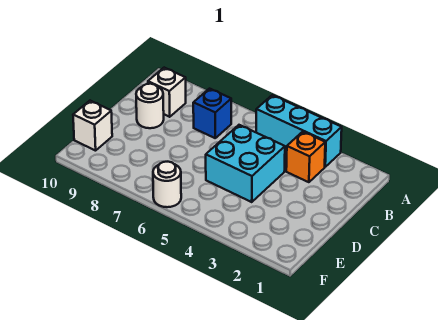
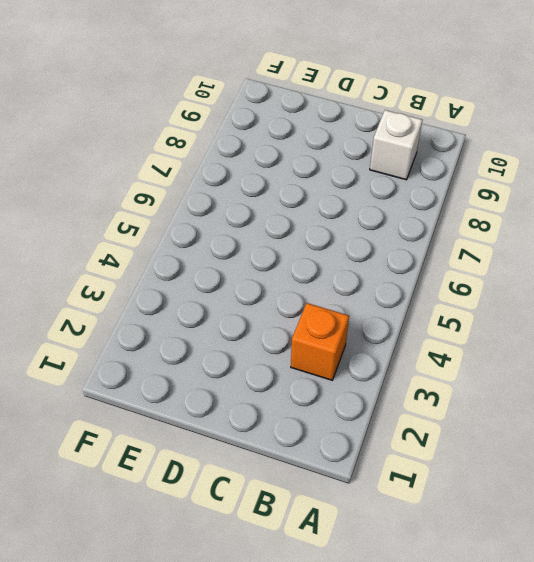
none -> cyan brick A3:A5 level 1
none -> blue brick B7 level 1

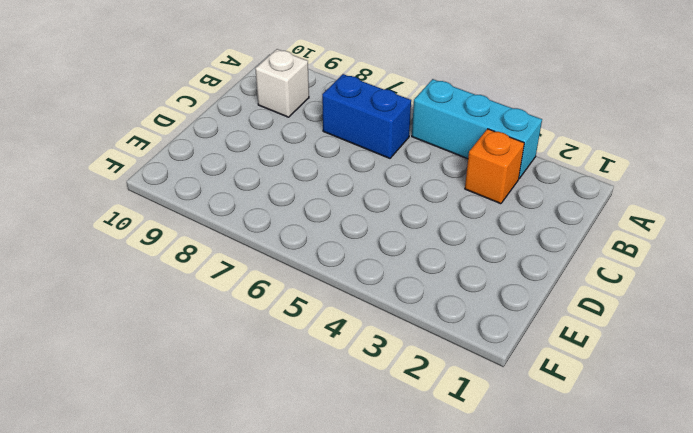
blue brick B6:B7 level 1 -> blue brick B7 level 1
none -> cyan brick C4:D5 level 1
none -> white round brick C9 level 1

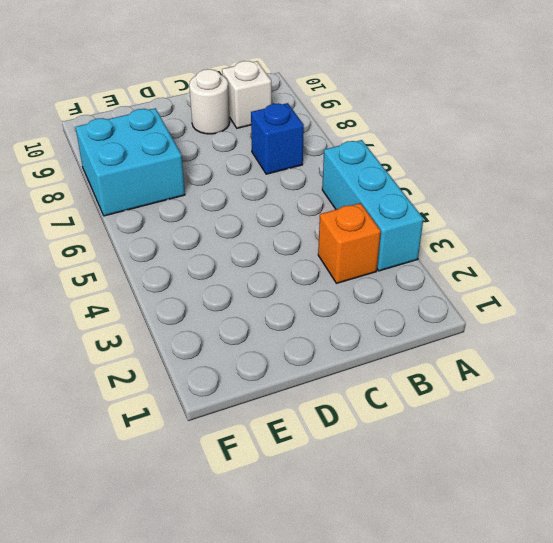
cyan brick E7:F8 level 1 -> cyan brick C4:D5 level 1
none -> white brick E10 level 1
none -> white round brick F6 level 1

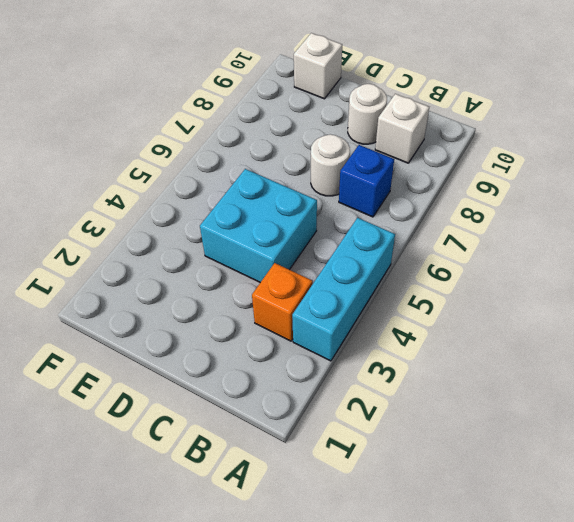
white round brick C7 level 1 -> white round brick F6 level 1

